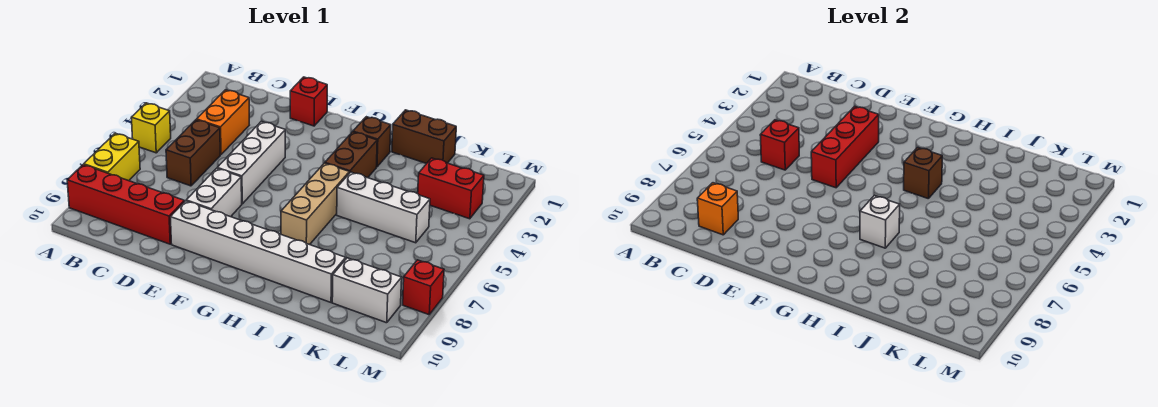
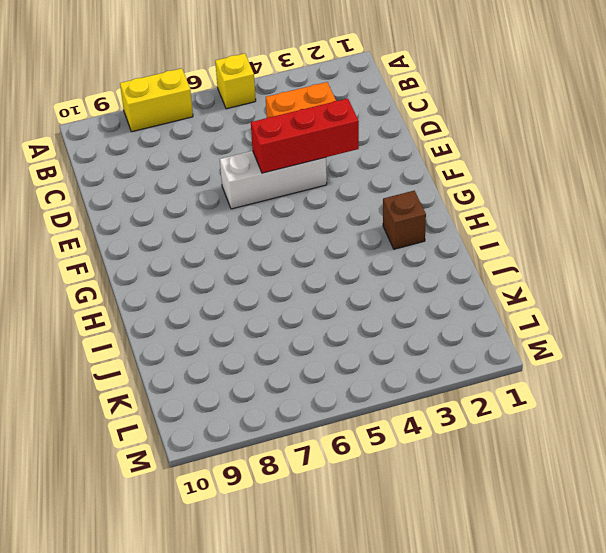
none -> red brick A9:D9 level 1
none -> brown brick C5:C6 level 1
none -> red brick E1 level 1

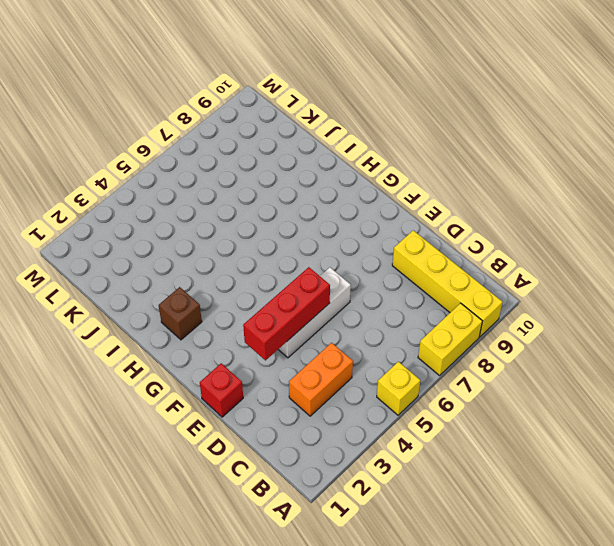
yellow brick A9:D9 level 1 -> red brick A9:D9 level 1
none -> brown brick C5:C6 level 1
none -> white brick E7:E8 level 1
none -> white brick E9:J9 level 1

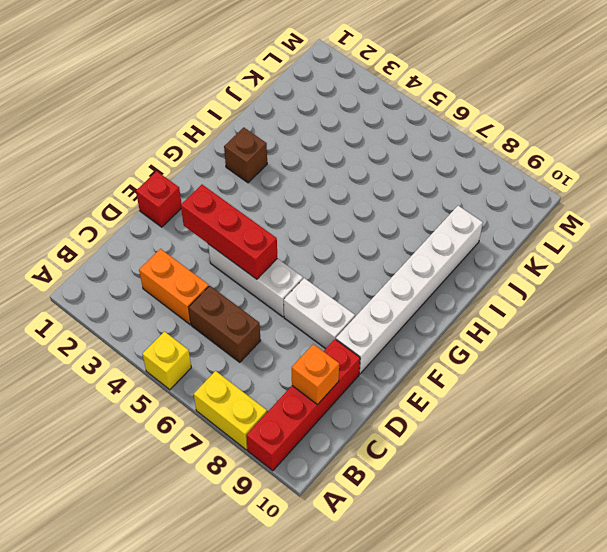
none -> brown brick H3:H4 level 1
none -> tan brick H5:H7 level 1
none -> brown brick I1:J1 level 1

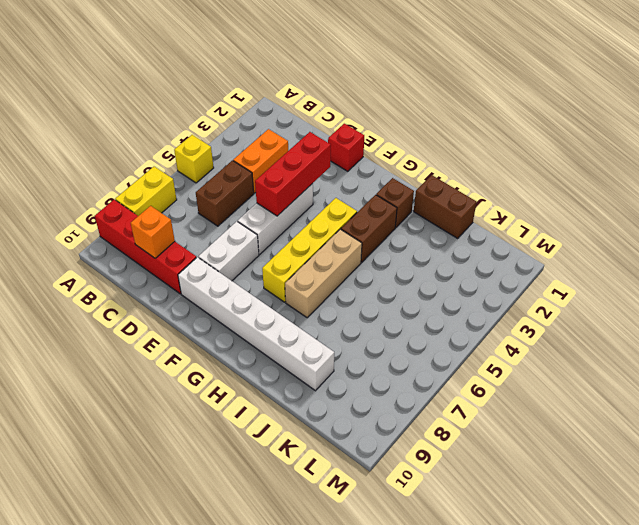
yellow brick G4:G7 level 1 -> none
none -> white brick I5:K5 level 1
none -> red brick K3:L3 level 1
none -> white brick K9:L9 level 1

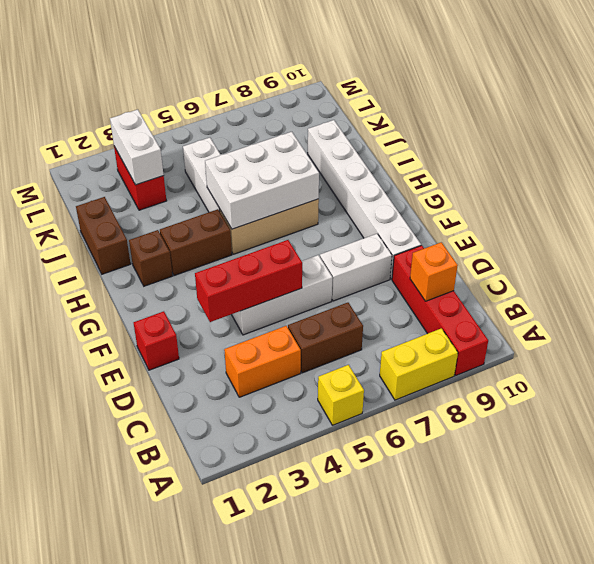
white brick H5:I7 level 2 -> white brick H7 level 2
white brick K3:L3 level 2 -> white brick K9:L9 level 1
none -> red brick M8 level 1
none -> red brick C5 level 2
none -> brown brick H4 level 2

